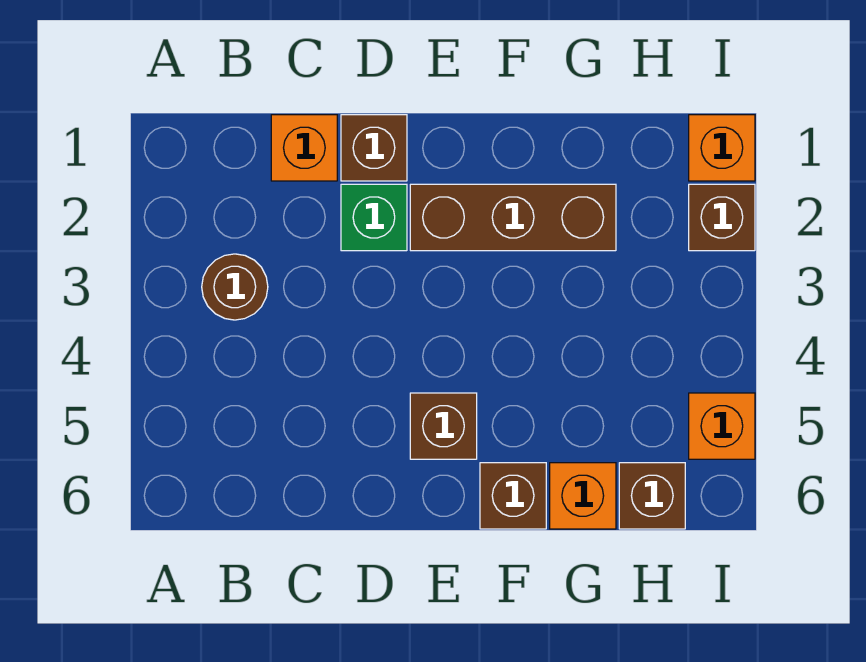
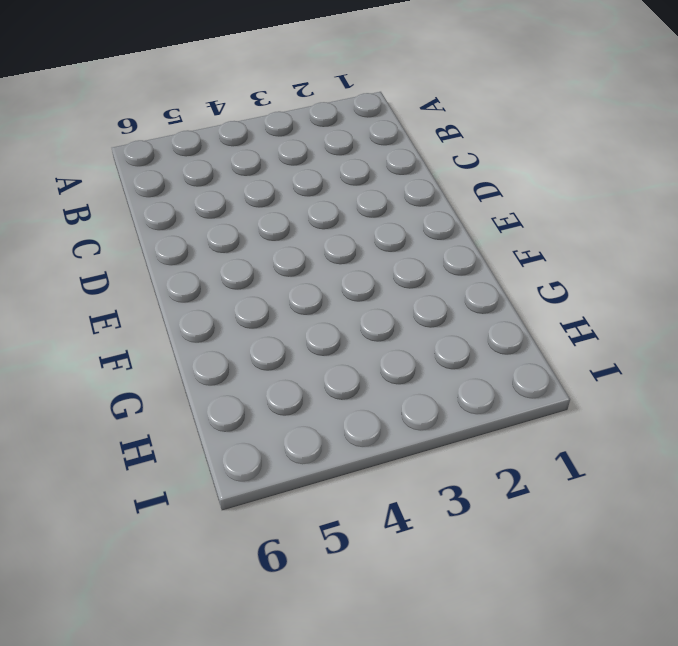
none -> brown round brick B3 level 1
none -> orange brick C1 level 1
none -> brown brick D1 level 1

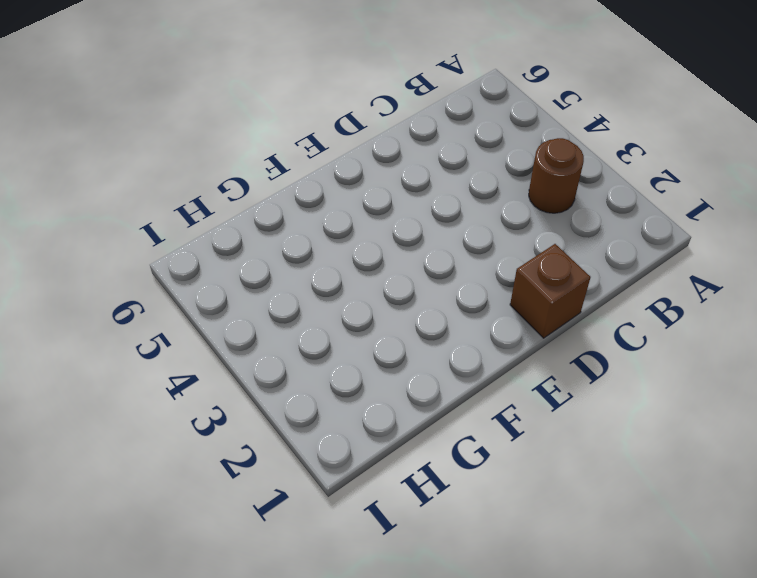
none -> orange brick C1 level 1
none -> green brick D2 level 1
none -> brown brick E2:G2 level 1

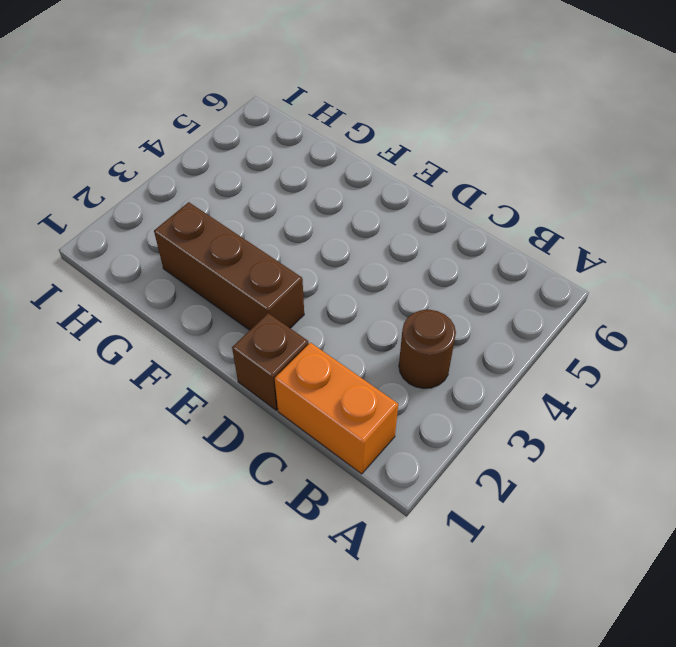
orange brick B1:C1 level 1 -> orange brick C1 level 1
none -> green brick D2 level 1
none -> brown brick E5 level 1
none -> brown brick F6 level 1

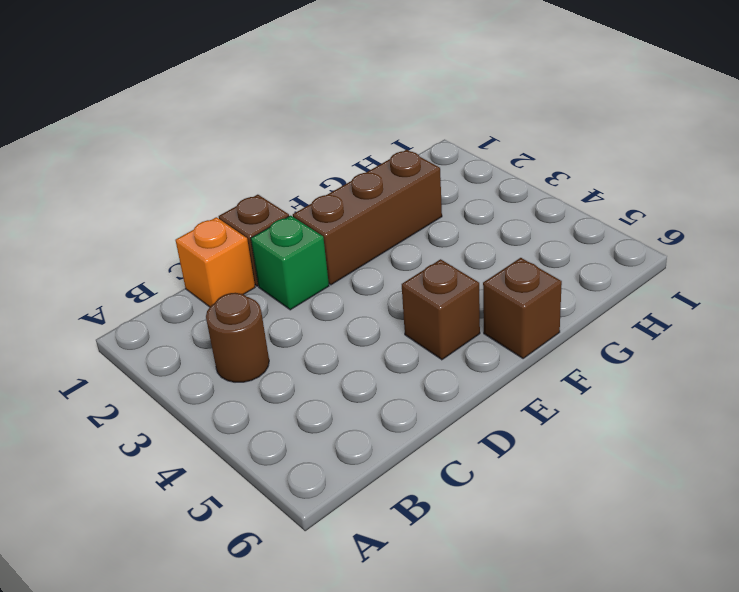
none -> orange brick G6 level 1
none -> brown brick H6 level 1
none -> orange brick I1 level 1

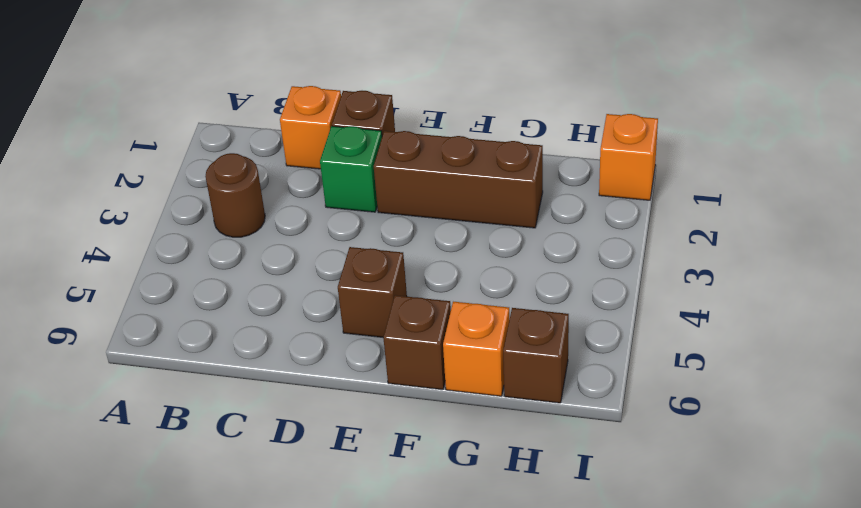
none -> brown brick I2 level 1
none -> orange brick I5 level 1

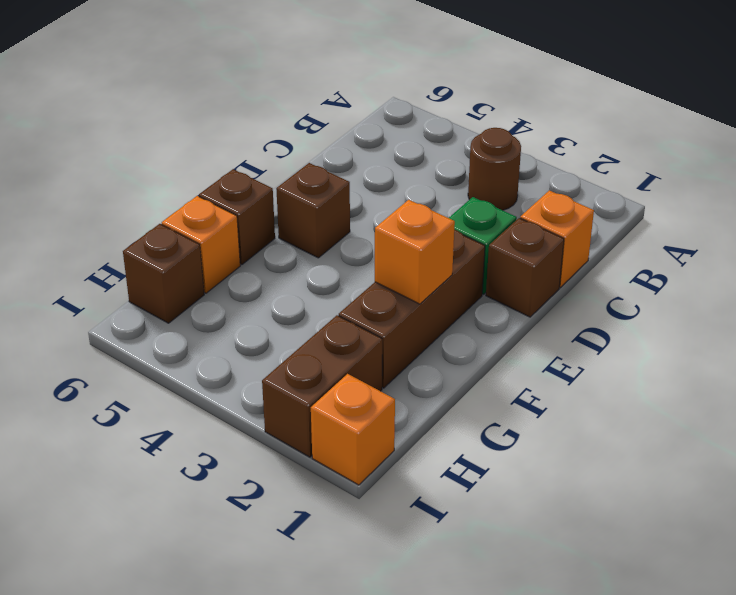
orange brick F2 level 2 -> orange brick I5 level 1
brown brick H2:I2 level 1 -> brown brick I2 level 1

